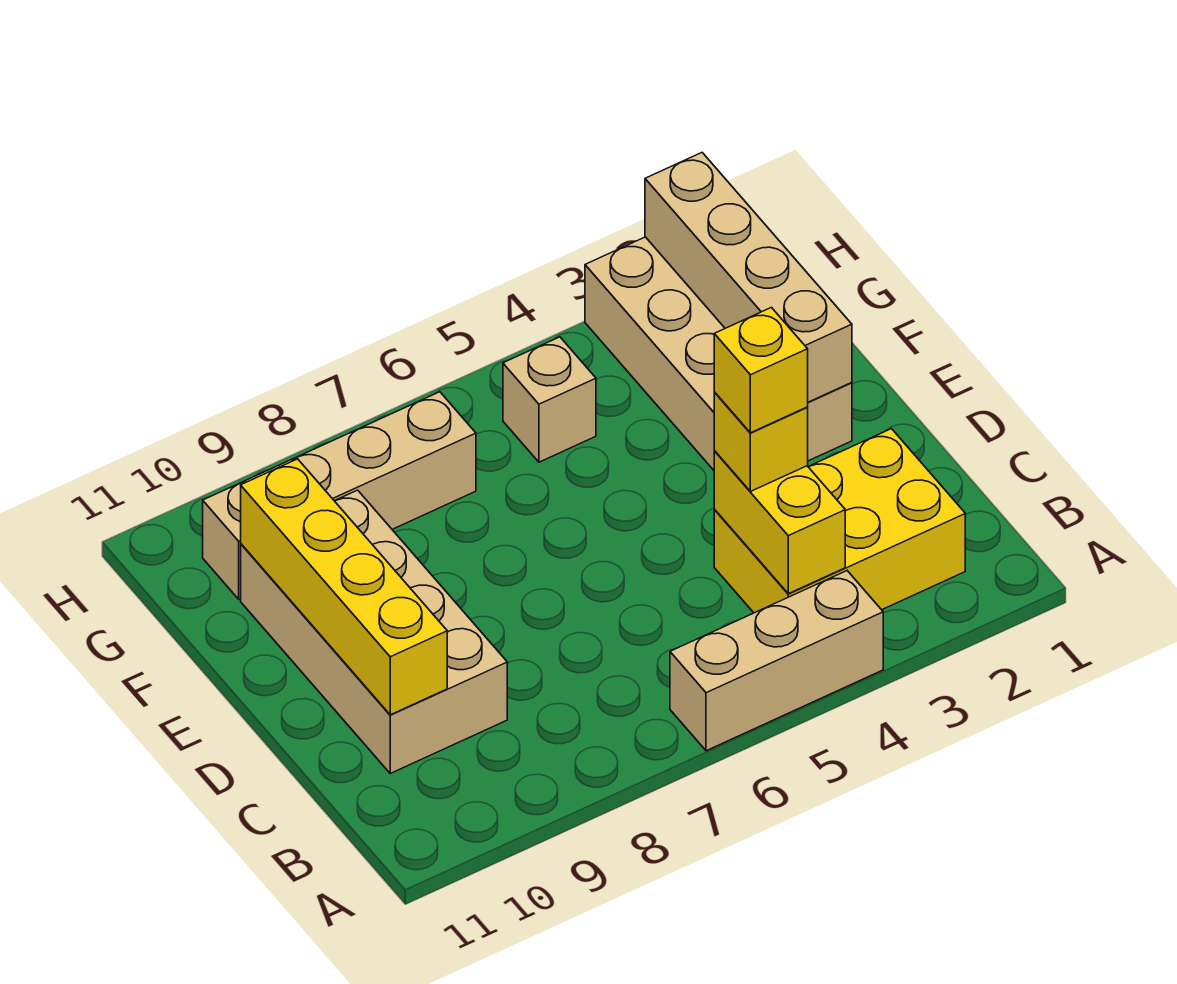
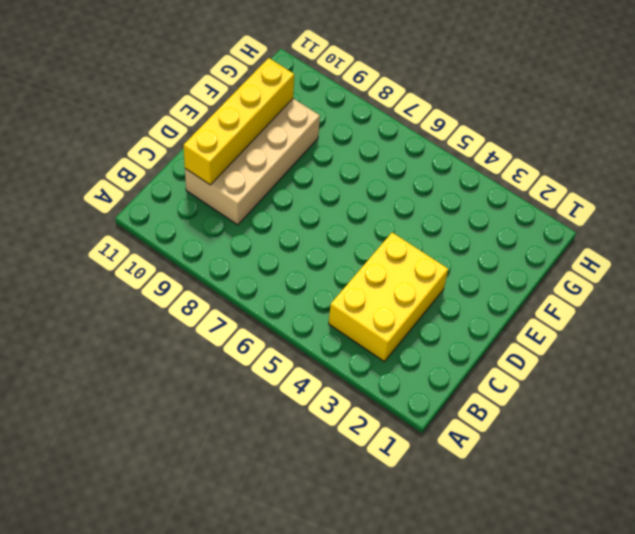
yellow brick B3:D4 level 1 -> yellow brick B2:C4 level 1
none -> tan brick A4:A6 level 1
none -> tan brick E2:H3 level 1

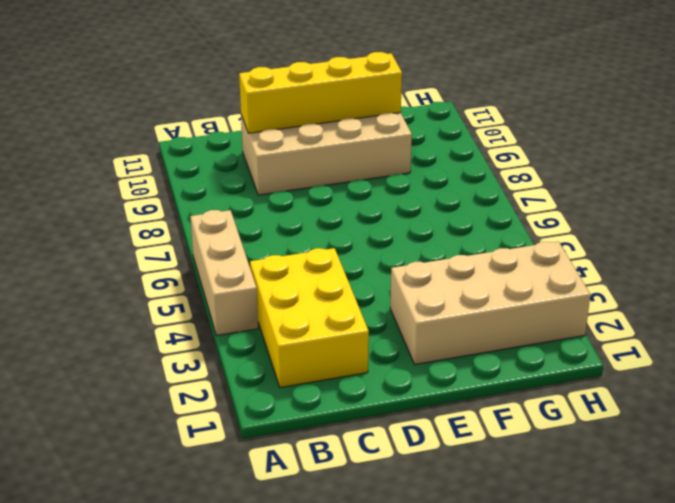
none -> tan brick G5 level 1
none -> tan brick G7:G10 level 1

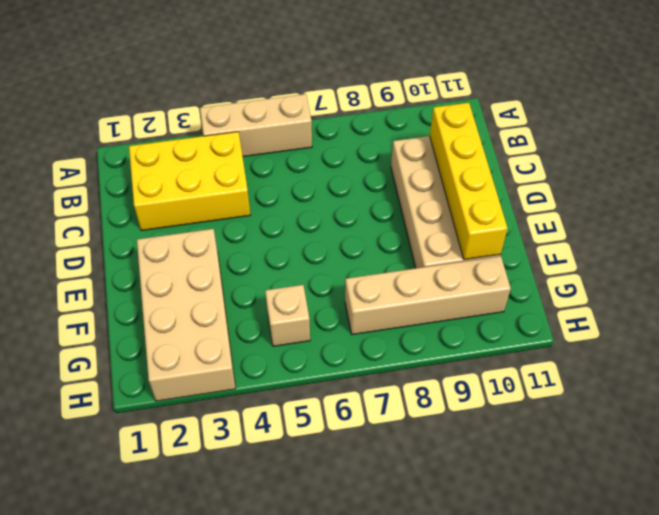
none -> yellow brick B4:C4 level 2
none -> tan brick E2:H2 level 2

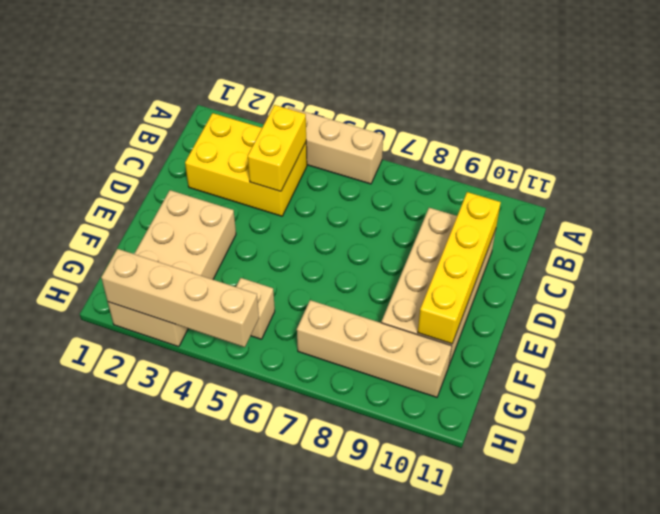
tan brick H2:H5 level 2 -> tan brick E2:H2 level 2
none -> yellow brick C4 level 3
none -> yellow brick C4 level 4

